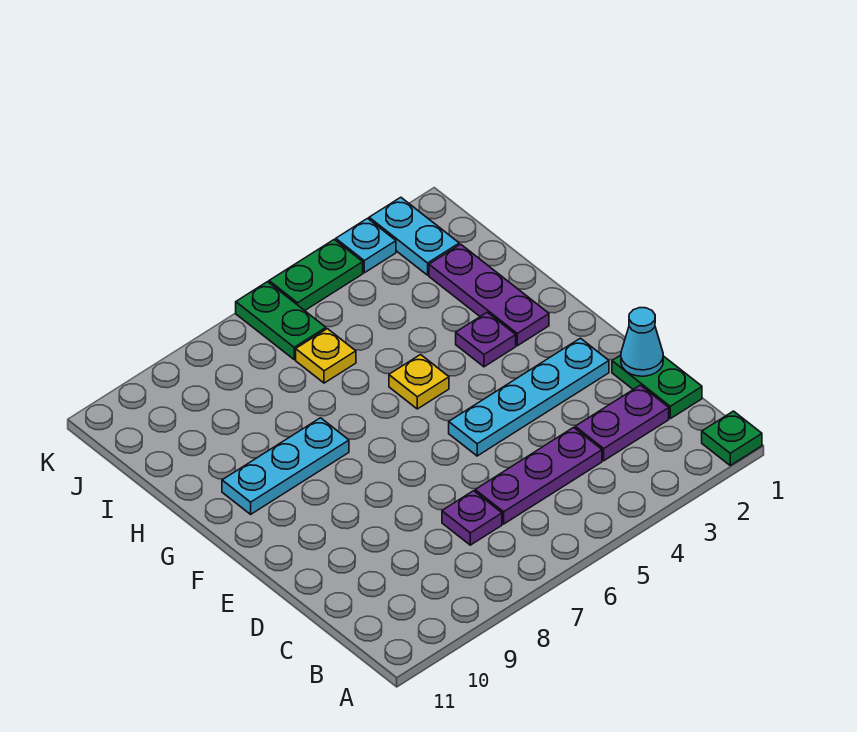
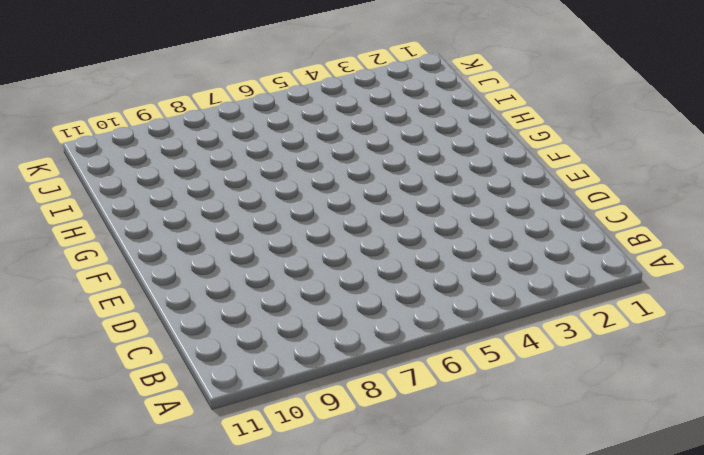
none -> green plate A1 level 1
none -> green plate C1:D1 level 1
none -> purple plate C2:C3 level 1

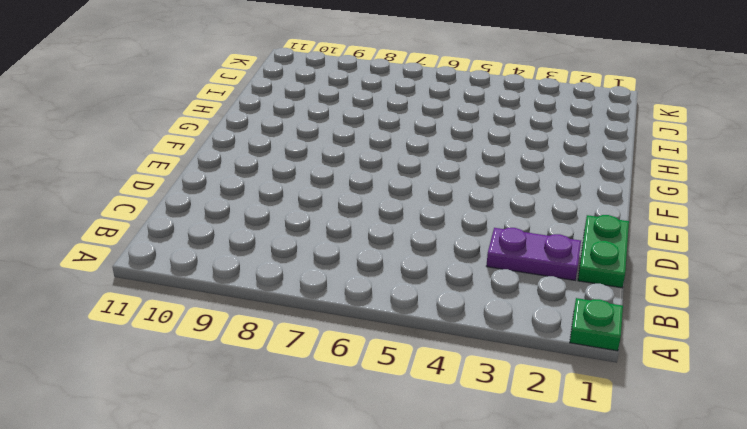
none -> purple plate C4:C6 level 1
none -> purple plate C7 level 1
none -> cyan plate E2:E5 level 1

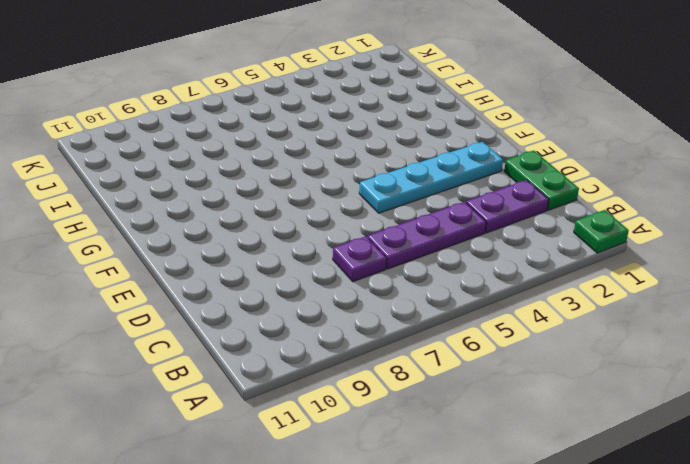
none -> purple plate G2:I2 level 1
none -> purple plate G3 level 1
none -> yellow plate G5 level 1

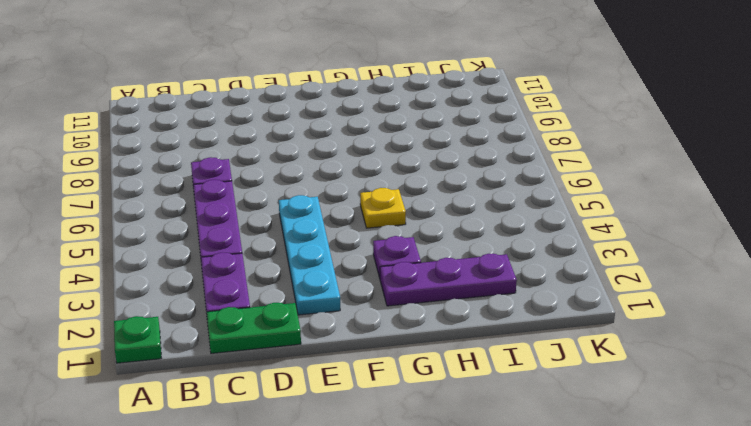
none -> cyan plate G8:G10 level 1
none -> yellow plate I6 level 1
none -> cyan plate J2:K2 level 1

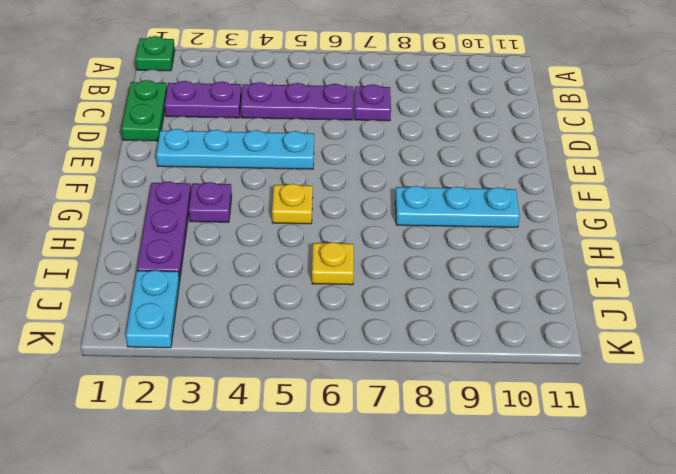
none -> green plate J6:K6 level 1
none -> cyan plate K3 level 1
none -> green plate K4:K5 level 1

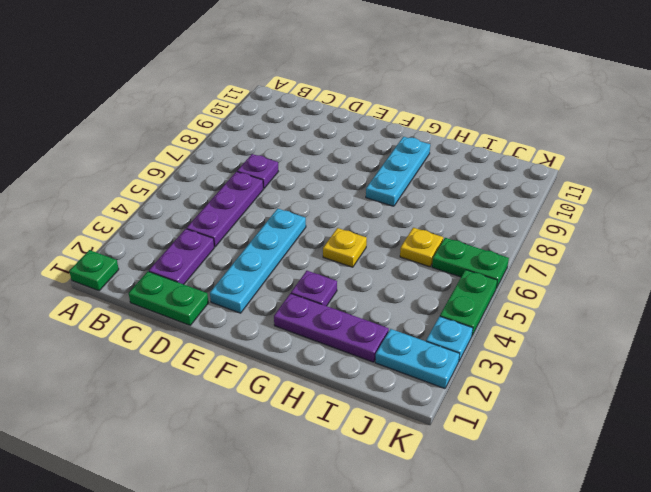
none -> cyan cone D1 level 2

